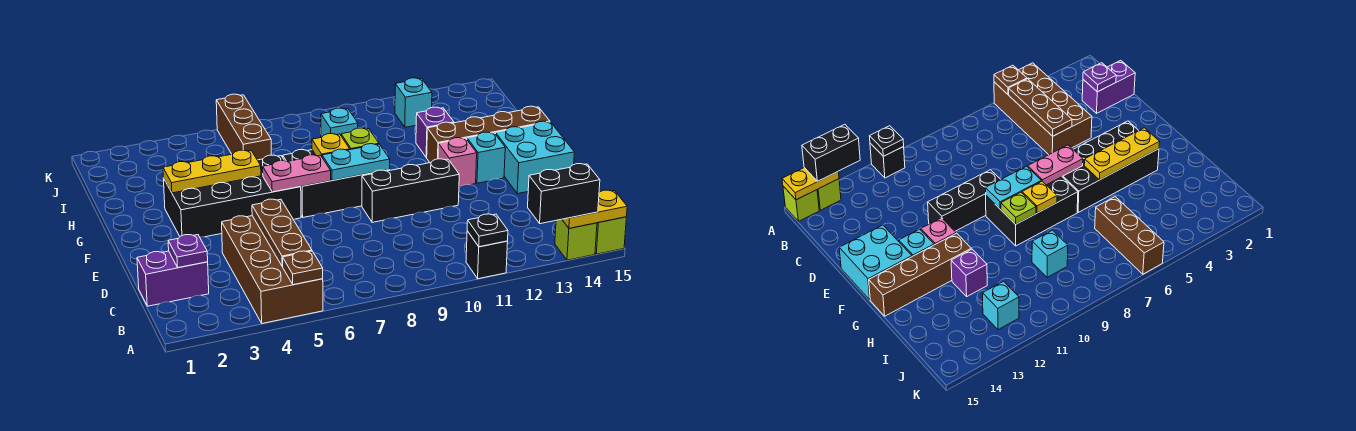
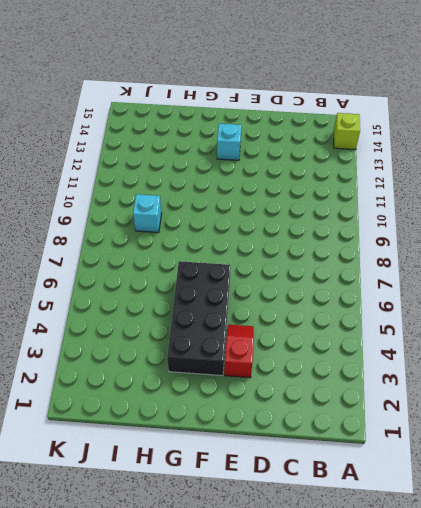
red slope E3:E4 level 1 top 3 -> none
none -> brown brick A4:D5 level 1
none -> black brick A11 level 1
none -> lime brick A15 level 1

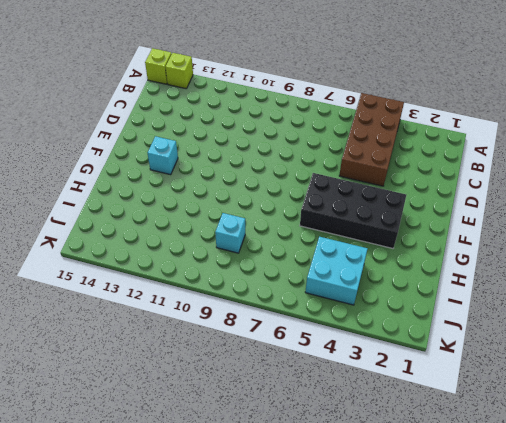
cyan brick I4:J5 level 1 -> cyan brick E14:F15 level 1
none -> black brick A11 level 1
none -> purple brick C1:C2 level 1
none -> black brick E9:E11 level 1

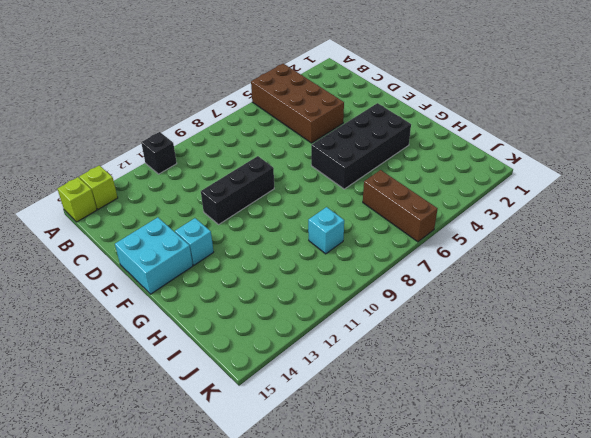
none -> purple brick C1:C2 level 1
none -> black brick F7:G9 level 1
none -> pink brick F12 level 1

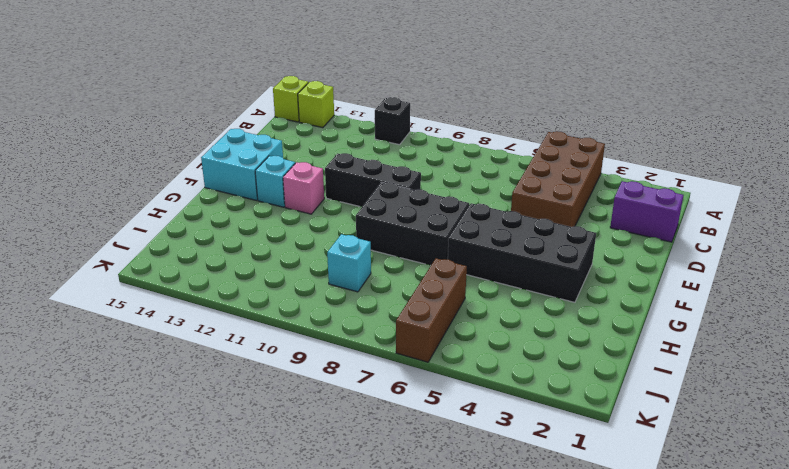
none -> brown brick G12:G15 level 1
none -> purple brick H12 level 1
none -> cyan brick J12 level 1

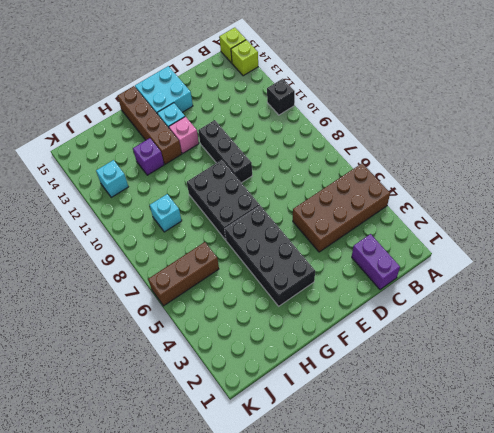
none -> brown plate A5 level 2
none -> black plate A11 level 2
none -> yellow plate A14:A15 level 2

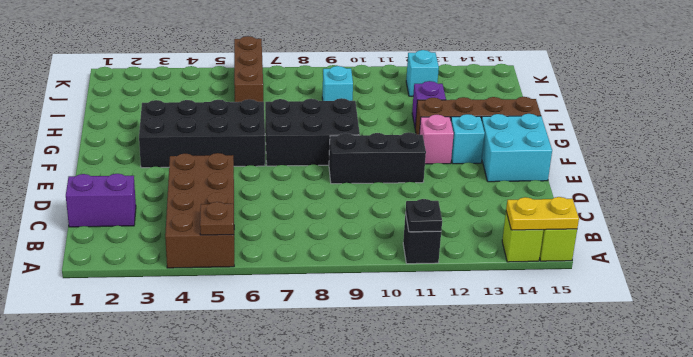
none -> brown plate B5:D5 level 2
none -> purple plate C2 level 2
none -> pink plate F6:F7 level 2

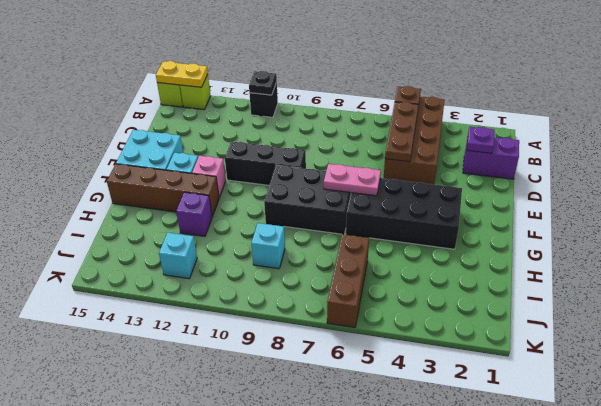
none -> cyan plate F8:F9 level 2
none -> yellow plate G3:G5 level 2
none -> yellow plate G8 level 2

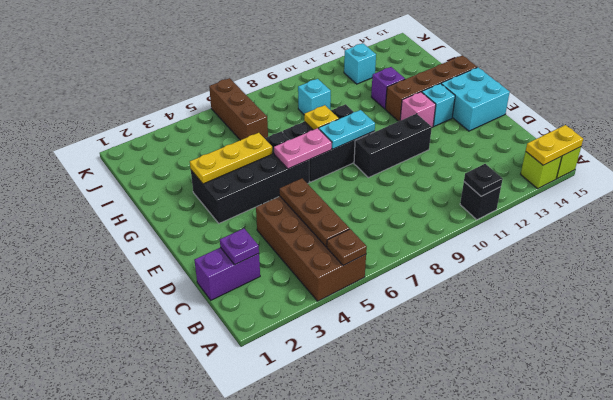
none -> lime plate G9 level 2
none -> black brick A13:A14 level 3

